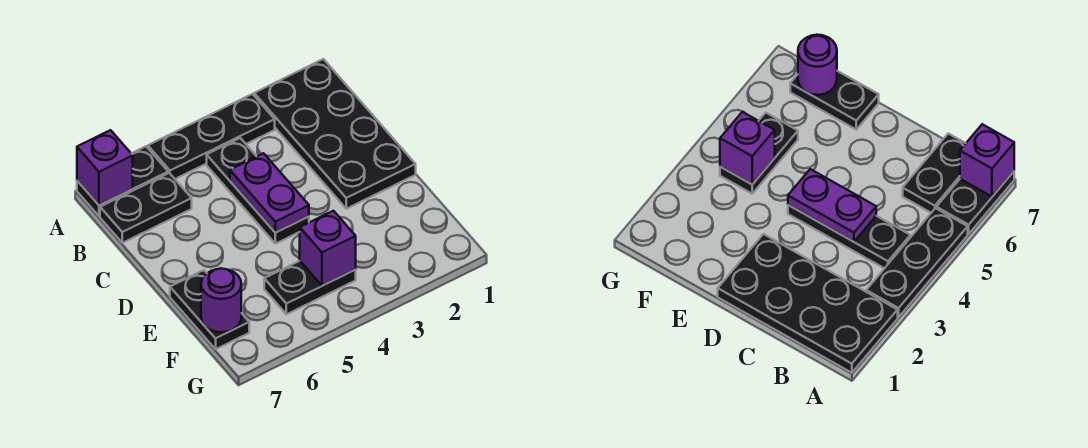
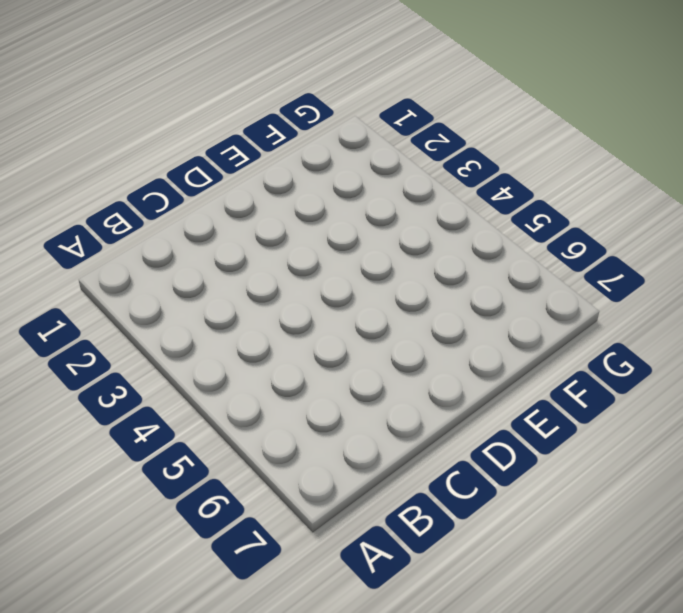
none -> black plate A1:D2 level 1
none -> black plate A3:A5 level 1

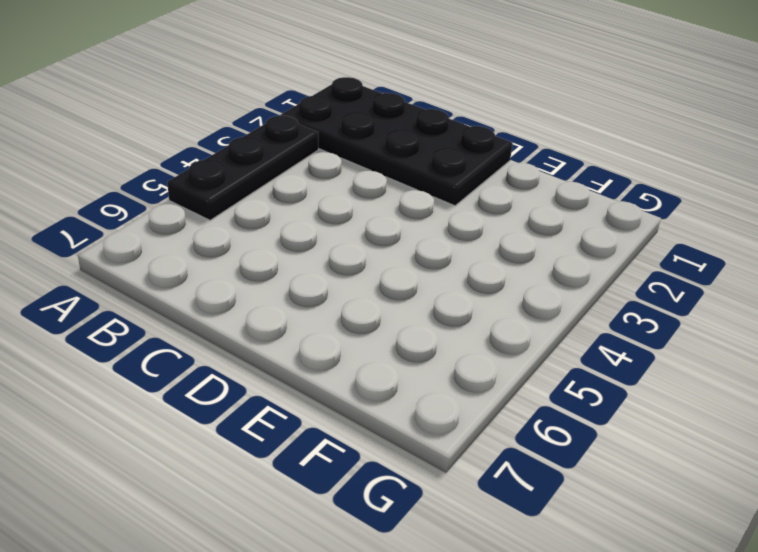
none -> black plate A6:A7 level 1
none -> black plate B4:D4 level 1

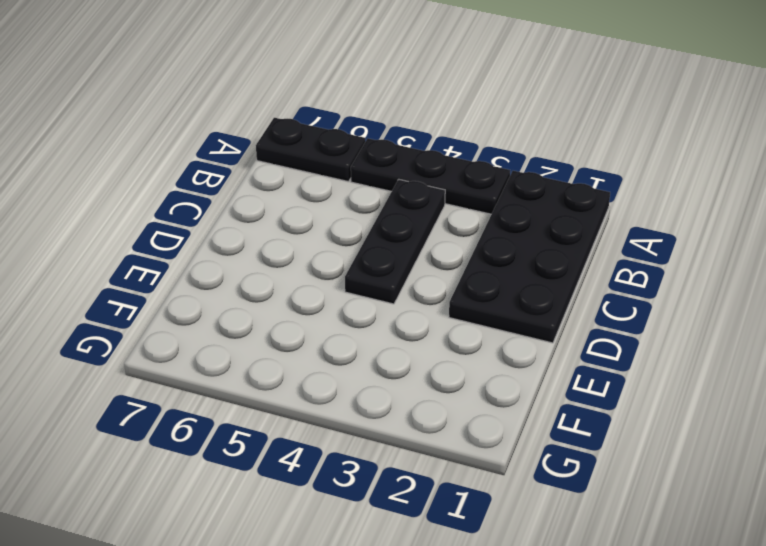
none -> black plate B6:B7 level 1
none -> black plate E7:F7 level 1

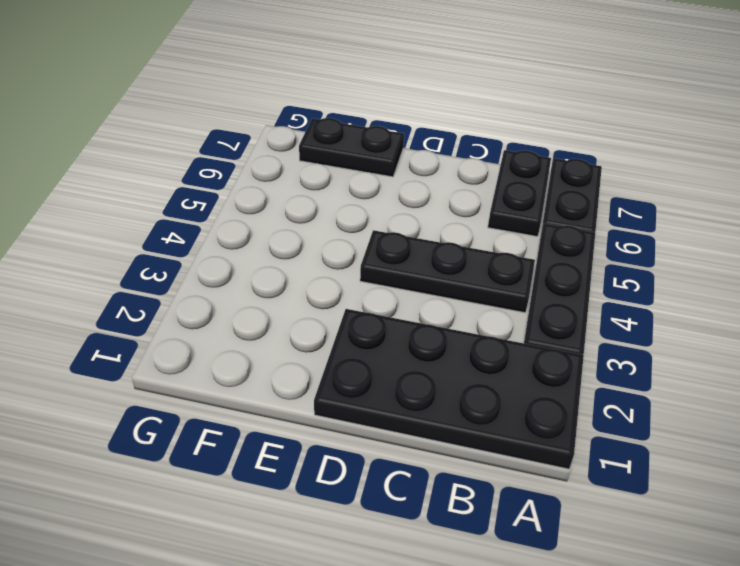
none -> black plate F4:F5 level 1
none -> purple brick A7 level 2

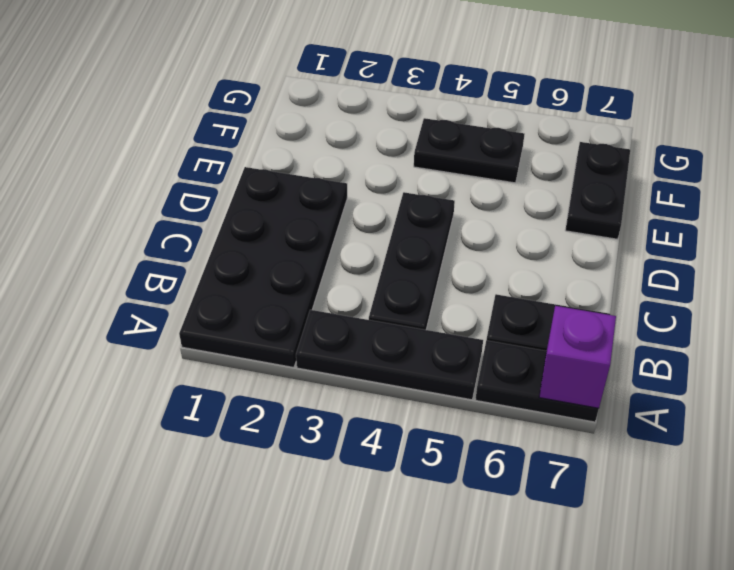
none -> purple plate C4:D4 level 2
none -> purple brick F4 level 2

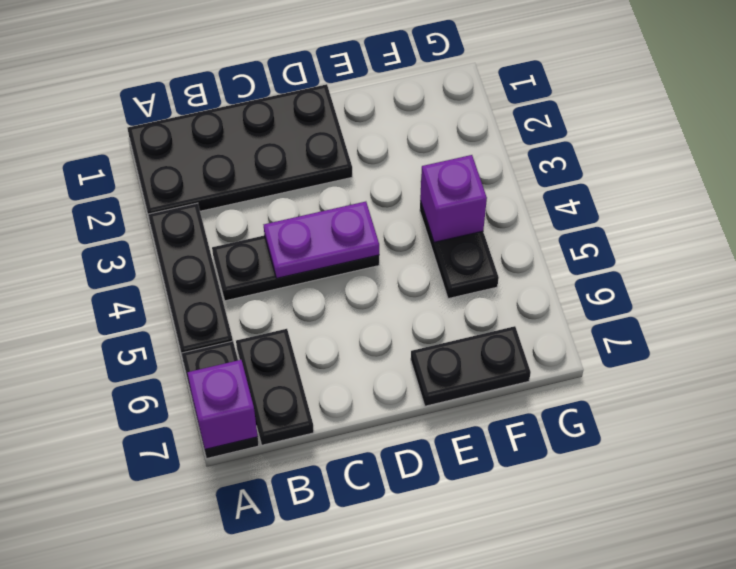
none -> purple round brick F7 level 2

